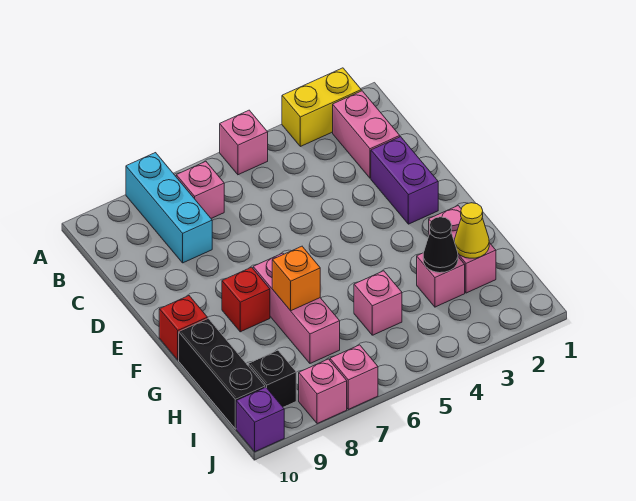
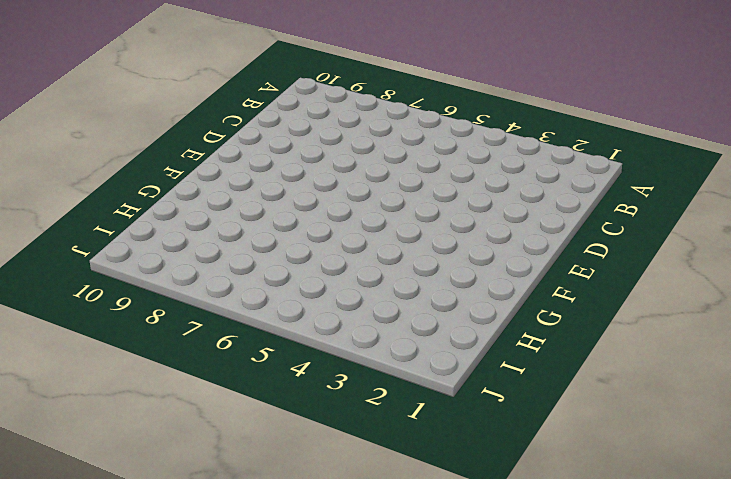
none -> yellow brick A2:A3 level 1
none -> pink brick A5 level 1
none -> cyan brick A8:C8 level 1

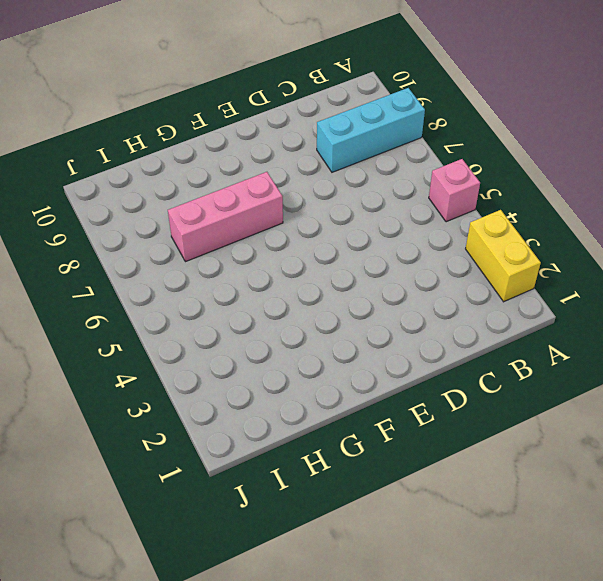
none -> pink brick B2:C2 level 1
none -> pink brick B7 level 1
none -> purple brick D2:E2 level 1

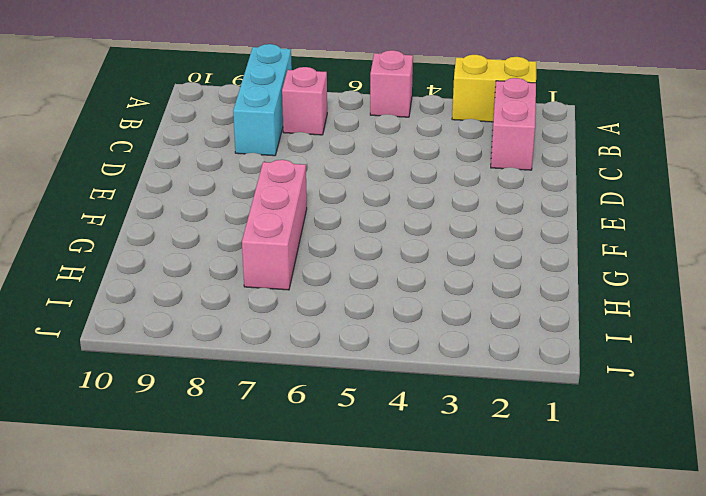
none -> purple brick D2:E2 level 1
none -> red brick F8 level 1
none -> red brick F10 level 1

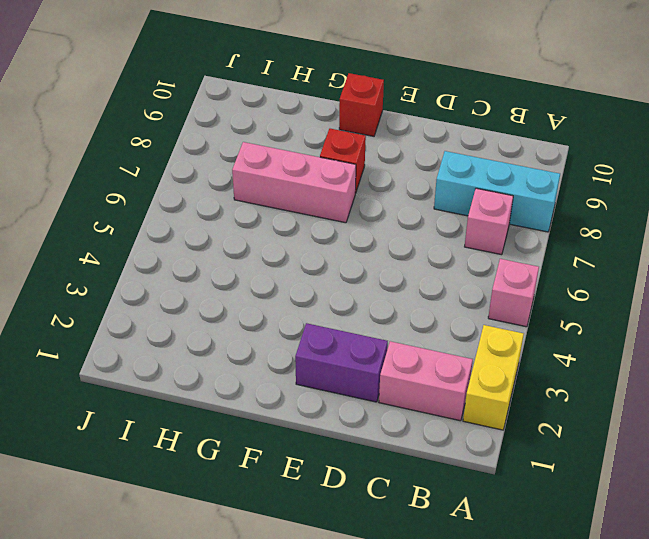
none -> pink brick G2:H2 level 1
none -> black brick G10:I10 level 1
none -> pink brick H3 level 1

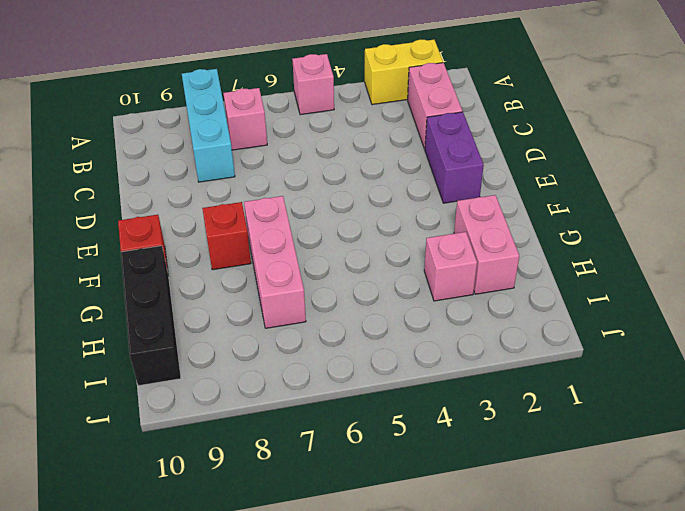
none -> pink brick H5 level 1
none -> black brick I9 level 1
none -> pink brick J7 level 1

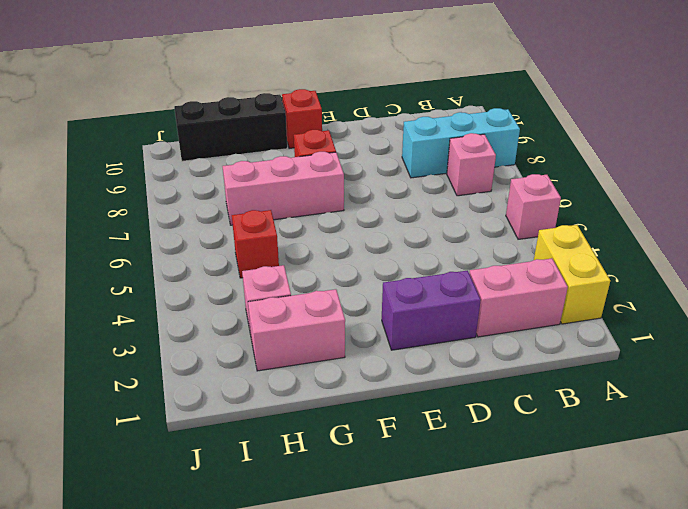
red brick H5 level 1 -> pink brick H5 level 1
none -> black brick I9 level 1
none -> pink brick J7 level 1
none -> pink brick J8 level 1

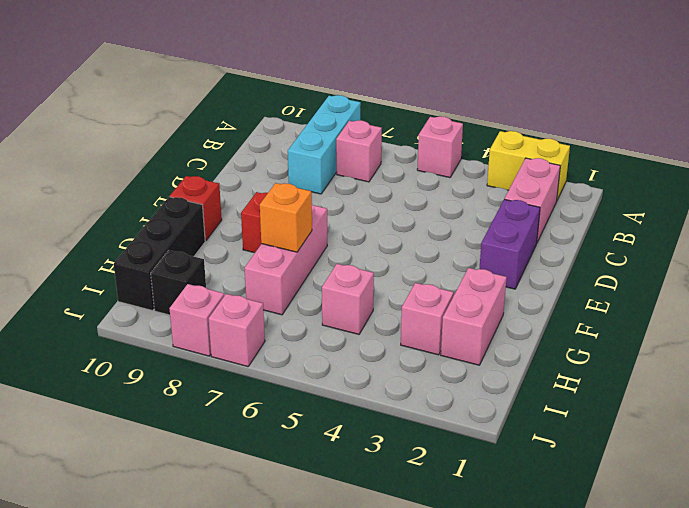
none -> purple brick J10 level 1
none -> yellow cone H2 level 2
none -> black cone H3 level 2

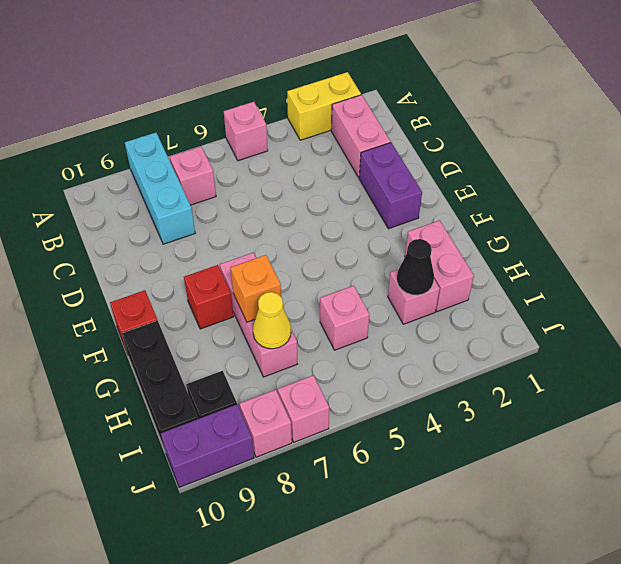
yellow cone H7 level 2 -> yellow cone H2 level 2
purple brick J9:J10 level 1 -> purple brick J10 level 1

